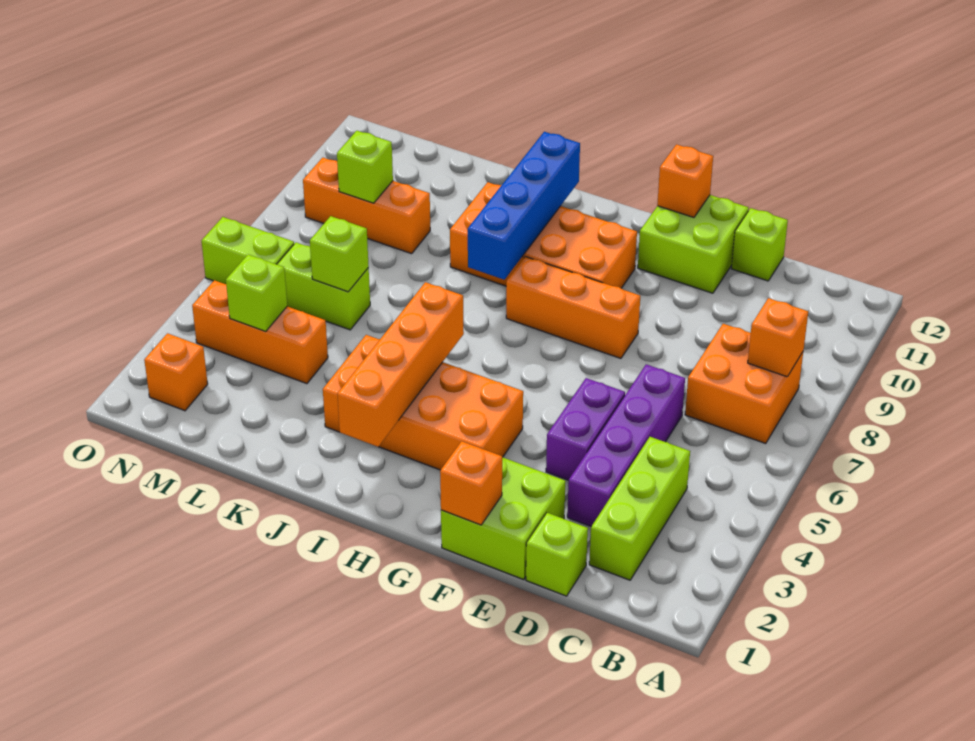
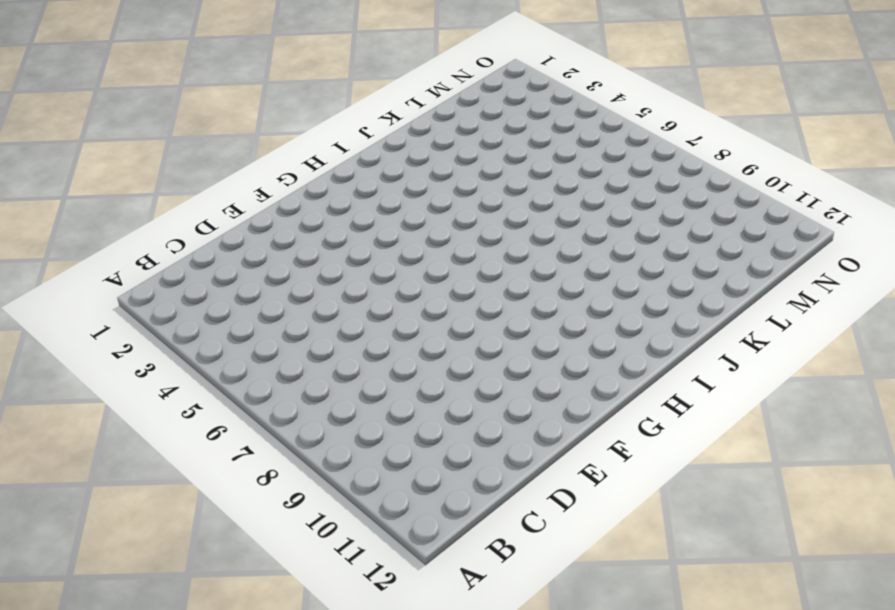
none -> orange brick B7:C8 level 1
none -> lime brick C2:C4 level 1
none -> lime brick D1 level 1

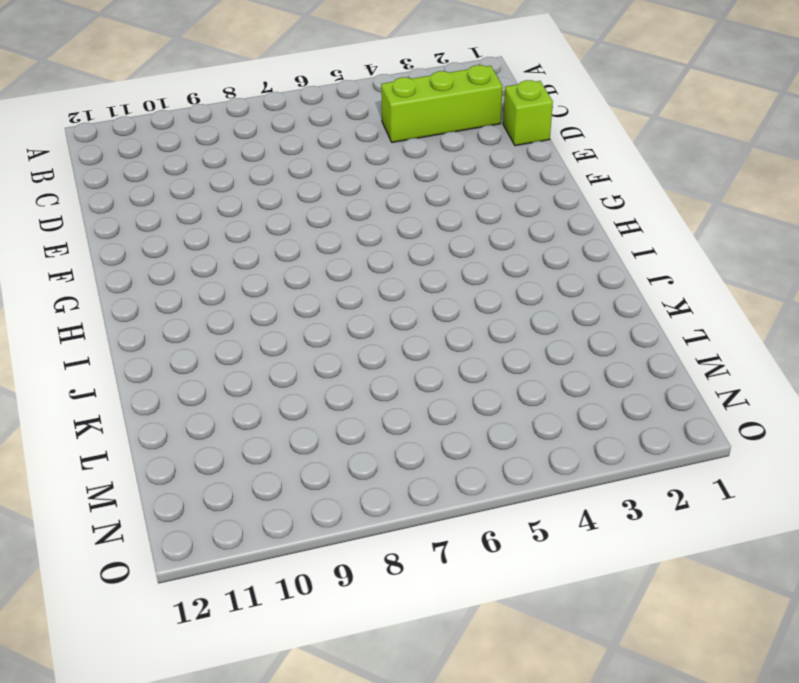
none -> orange brick B7:C8 level 1
none -> purple brick D3:D6 level 1
none -> lime brick D12 level 1

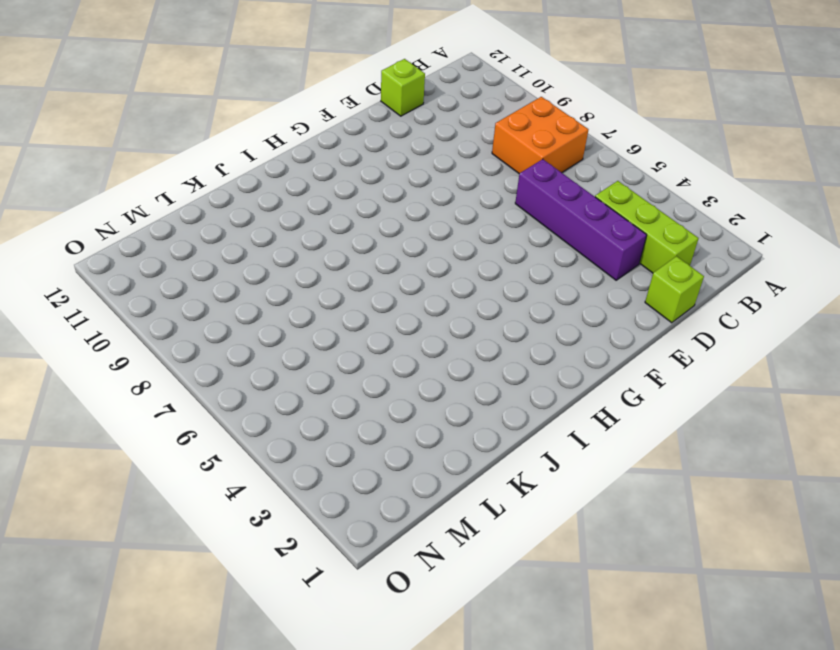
none -> lime brick E1:F2 level 1
none -> purple brick E4:E5 level 1
none -> lime brick E11:F12 level 1

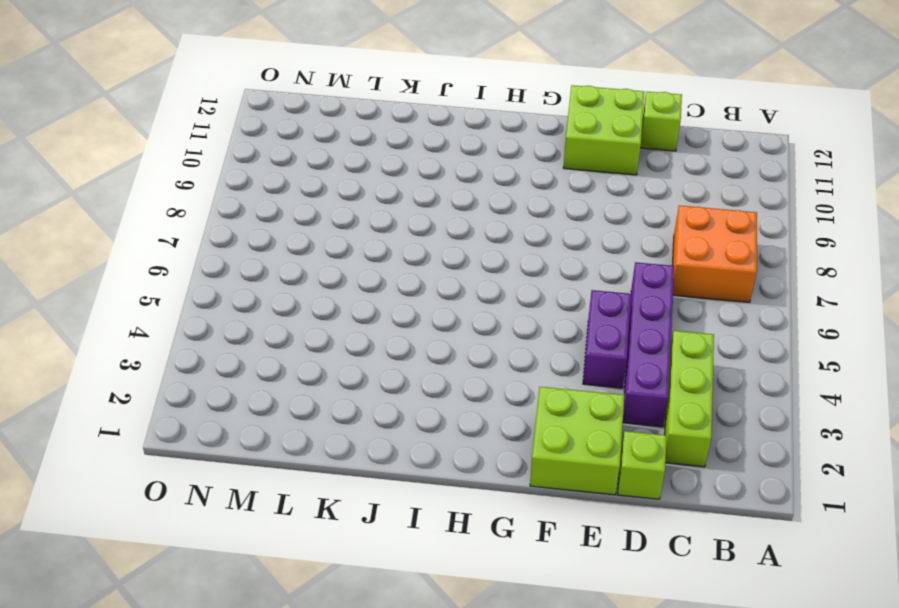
none -> orange brick F8:H8 level 1
none -> orange brick G3:J4 level 1
none -> orange brick G9:J10 level 1

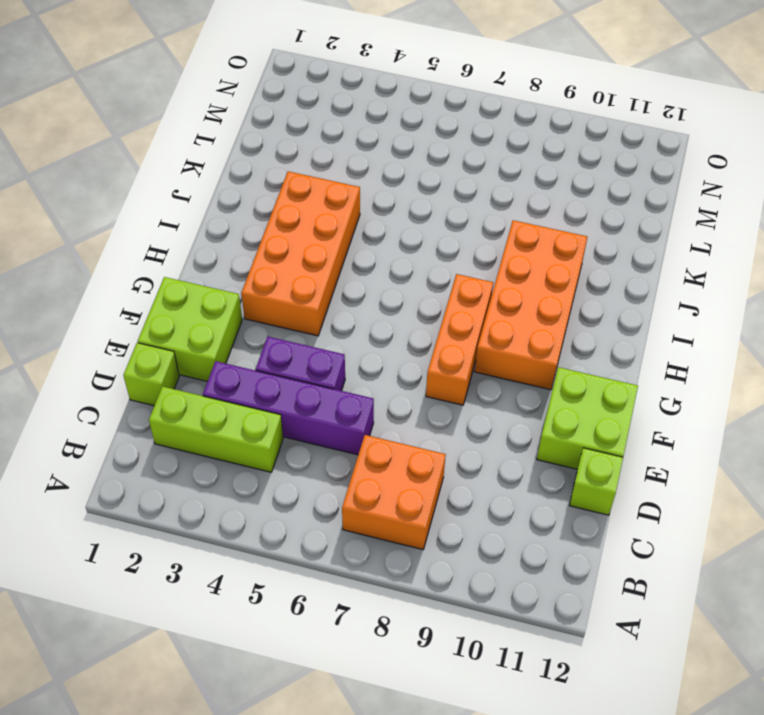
none -> orange brick L4:N4 level 1
none -> lime brick L6:M6 level 1
none -> orange brick L9:N9 level 1

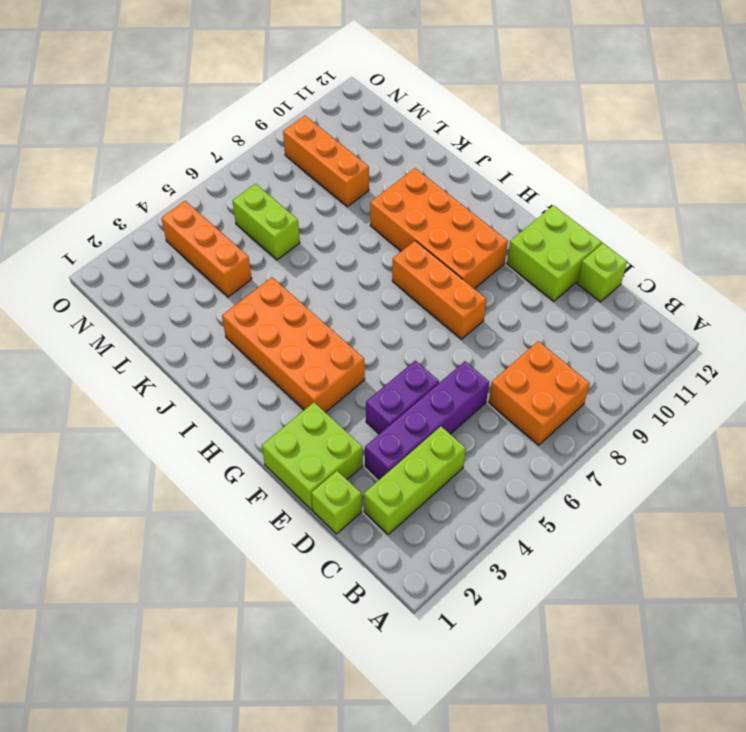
none -> orange brick N2 level 1
none -> lime brick N6:O6 level 1
none -> orange brick B8 level 2

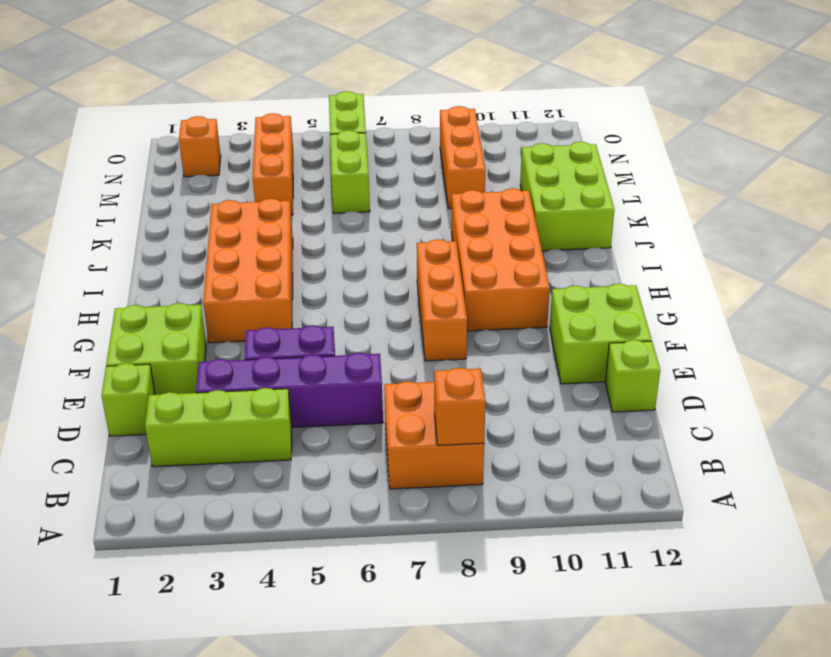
lime brick J11:L12 level 1 -> none
none -> orange brick F1 level 2
none -> orange brick F12 level 2
none -> orange brick I2:I5 level 2

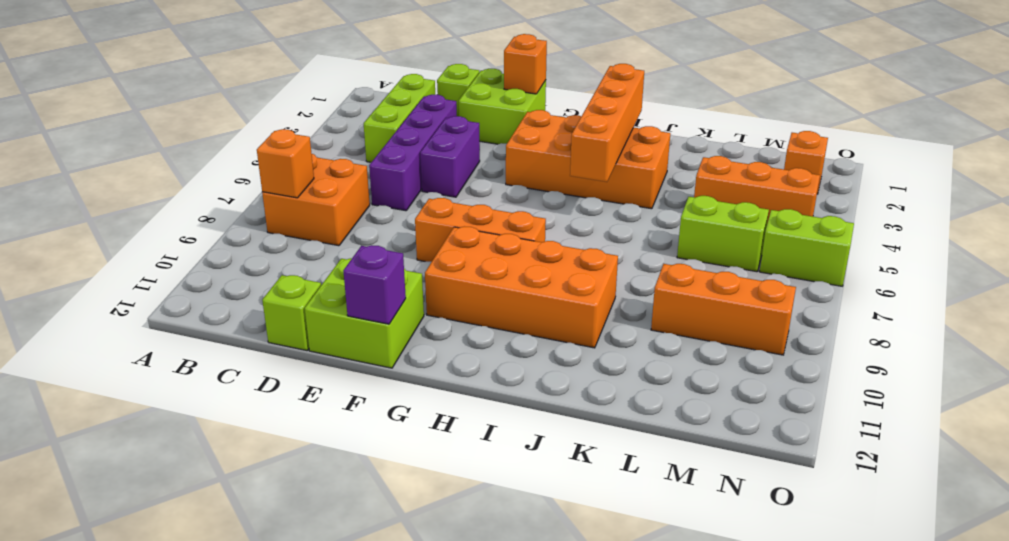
purple brick F12 level 2 -> orange brick F12 level 2
none -> blue brick I8:I11 level 2
none -> lime brick L6 level 2
none -> lime brick M4 level 2

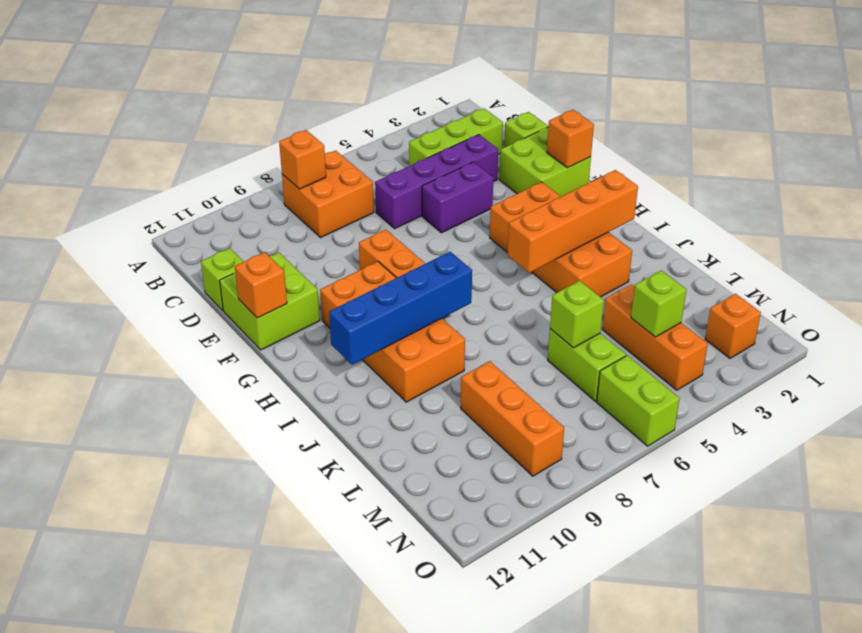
none -> lime brick M9 level 2

